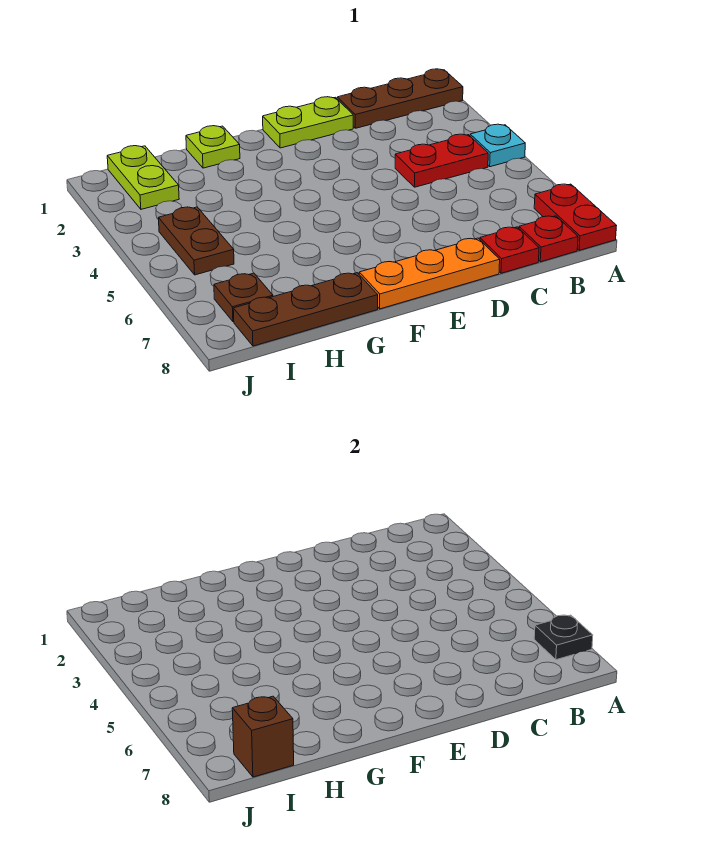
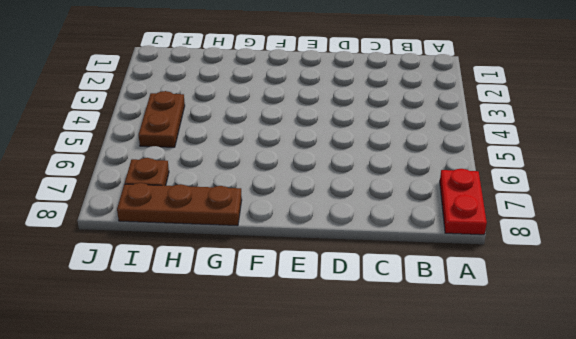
none -> brown plate A1:C1 level 1
none -> cyan plate A4 level 1
none -> red plate B4:C4 level 1

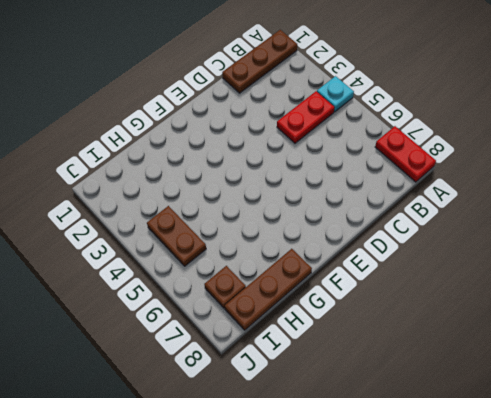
none -> red plate B8 level 1
none -> red plate C8 level 1
none -> lime plate D1:E1 level 1

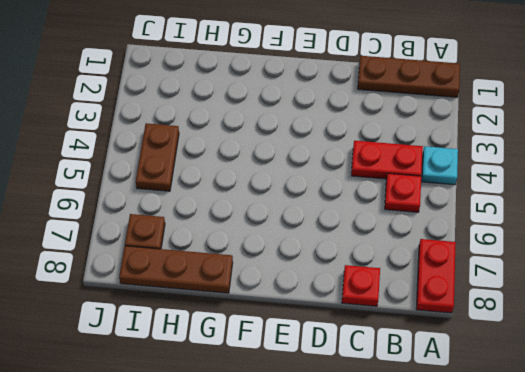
red plate B5 level 1 -> red plate B8 level 1
none -> lime plate D1:E1 level 1
none -> orange plate D8:F8 level 1
none -> lime plate G1 level 1

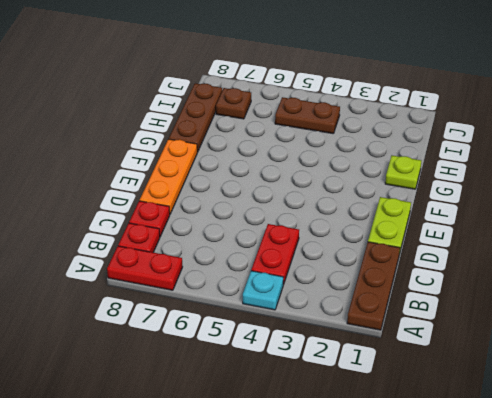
none -> lime plate I1:I2 level 1
none -> black plate A7 level 2
none -> brown brick I8 level 2

